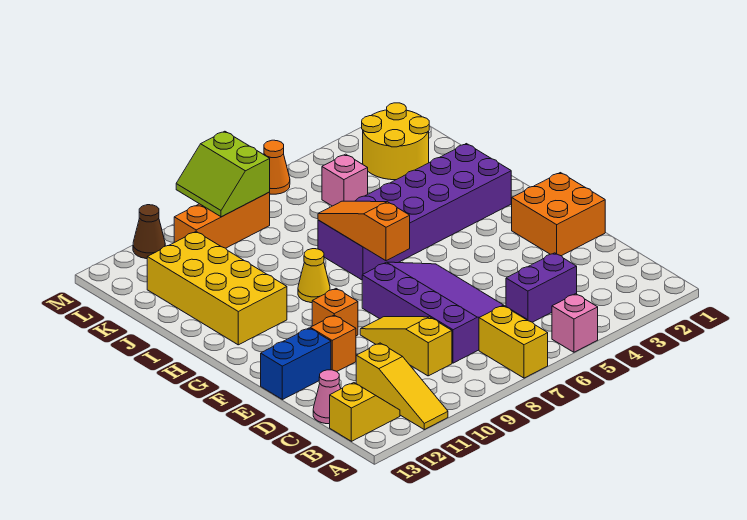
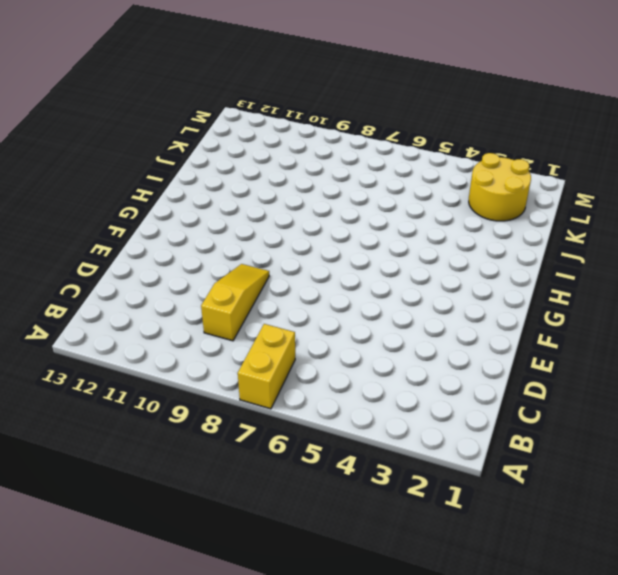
none -> pink brick A5 level 1
none -> yellow slope A11:C11 level 1 top C
none -> yellow slope B12:B13 level 1 top 13

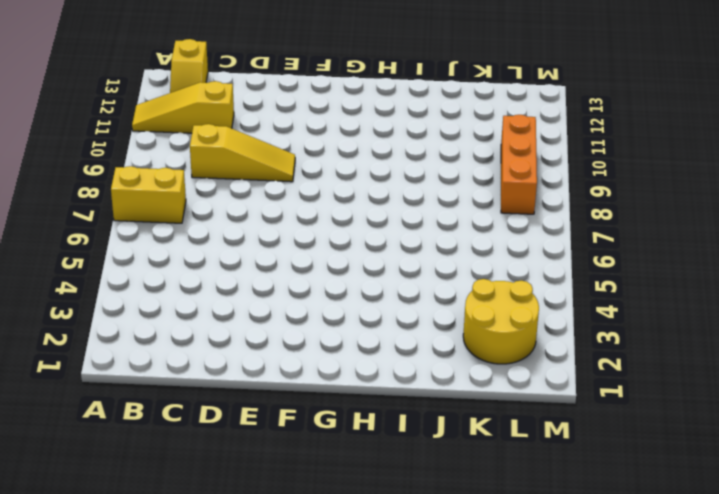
none -> pink brick A5 level 1
none -> purple brick C4:C5 level 1
none -> purple slope C6:F8 level 1 top 8

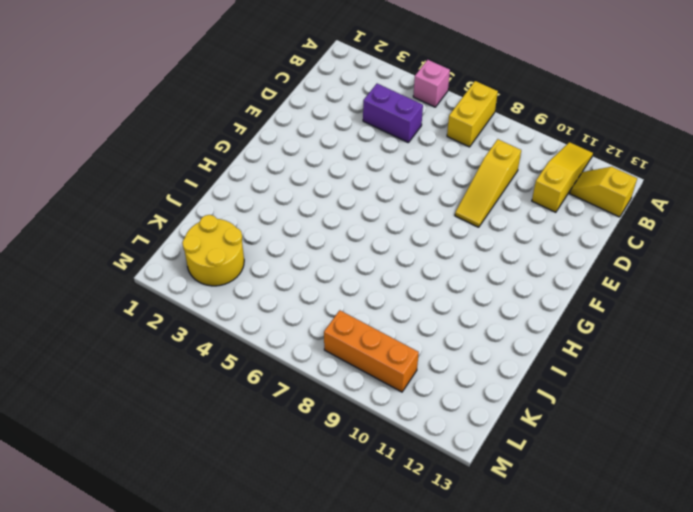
none -> purple slope C6:F8 level 1 top 8
none -> pink cone C13 level 1
none -> orange brick E1:F2 level 1

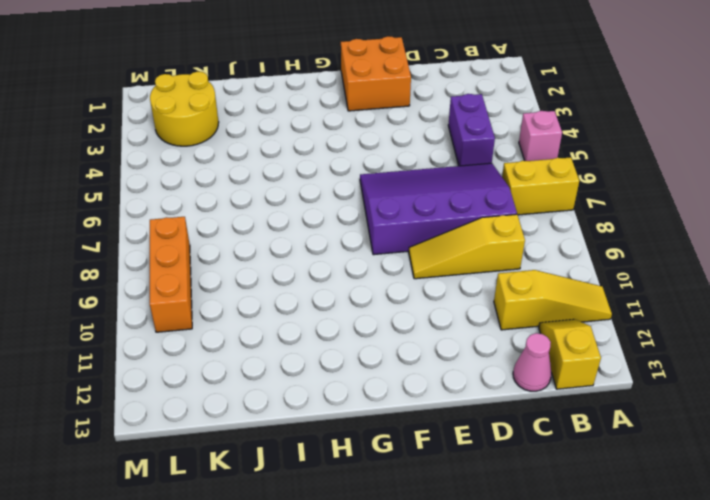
none -> orange brick E11 level 1
none -> blue brick E12:E13 level 1
none -> orange brick F10 level 1

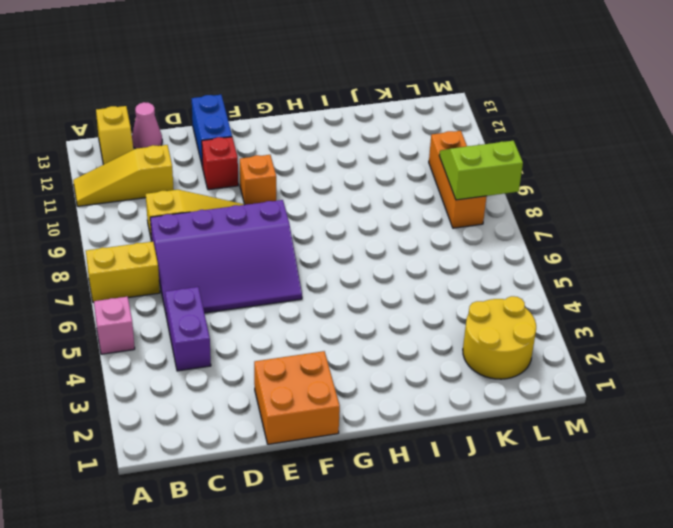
red brick E11 level 1 -> orange brick E11 level 1
none -> purple brick H2:I7 level 1
none -> yellow cone H9 level 1
none -> yellow brick H11:K12 level 1

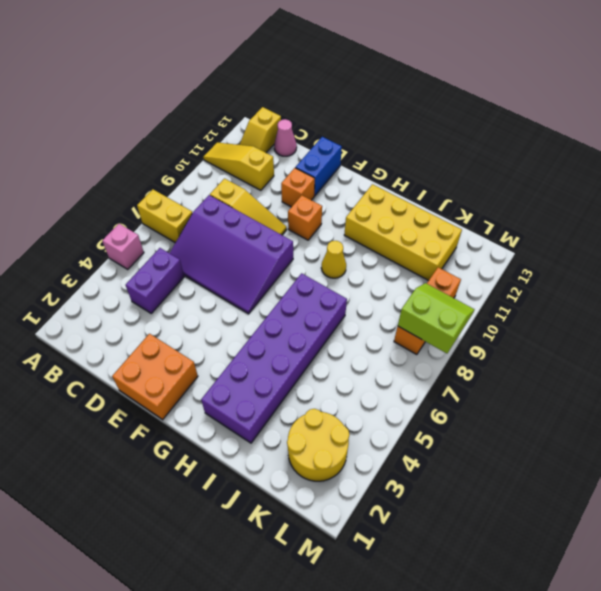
none -> pink brick K5 level 1
none -> orange cone M6 level 1
none -> brown cone M11 level 1

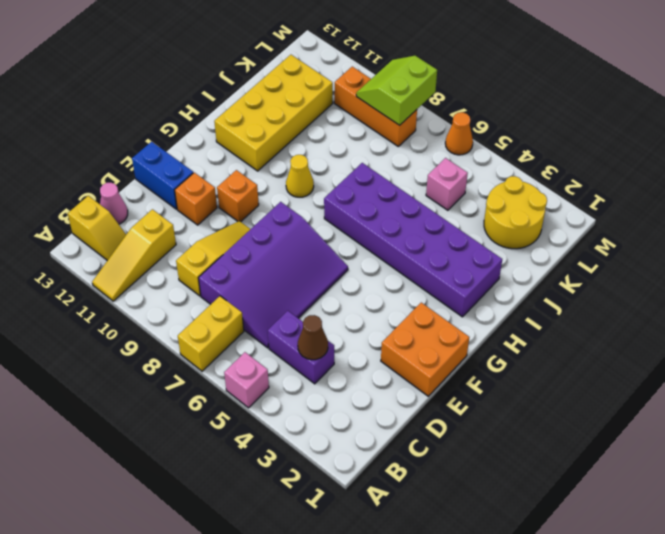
brown cone C4 level 2 -> brown cone M11 level 1
none -> orange slope G7:I7 level 2 top G

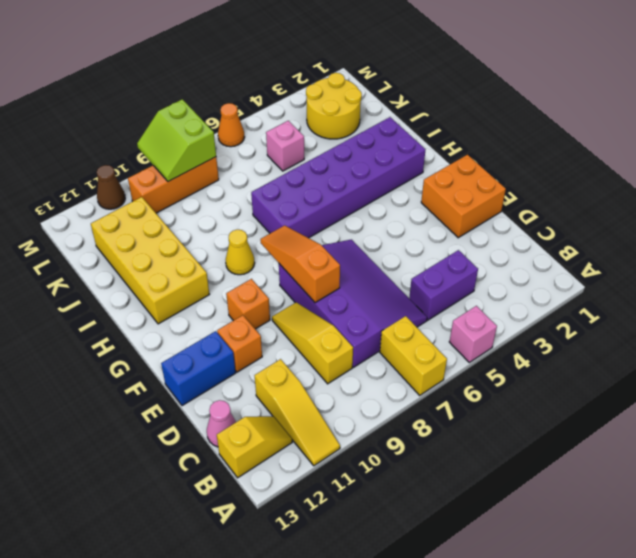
orange slope E8:G8 level 2 top E -> orange slope G7:I7 level 2 top G

